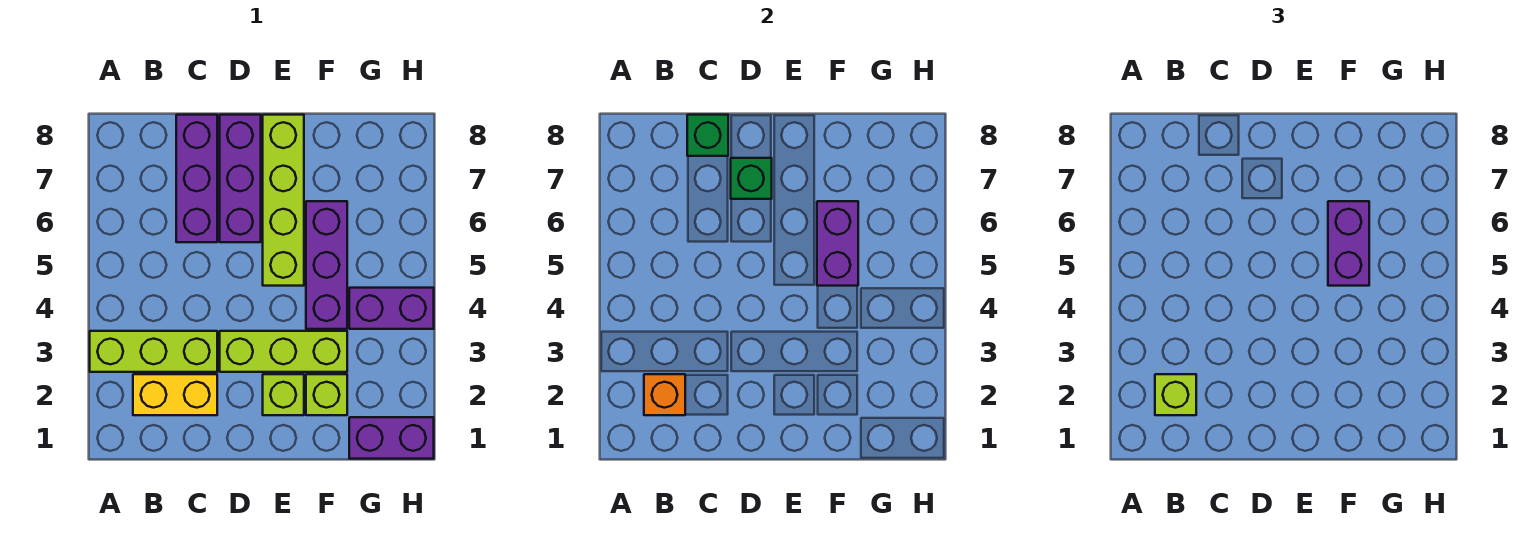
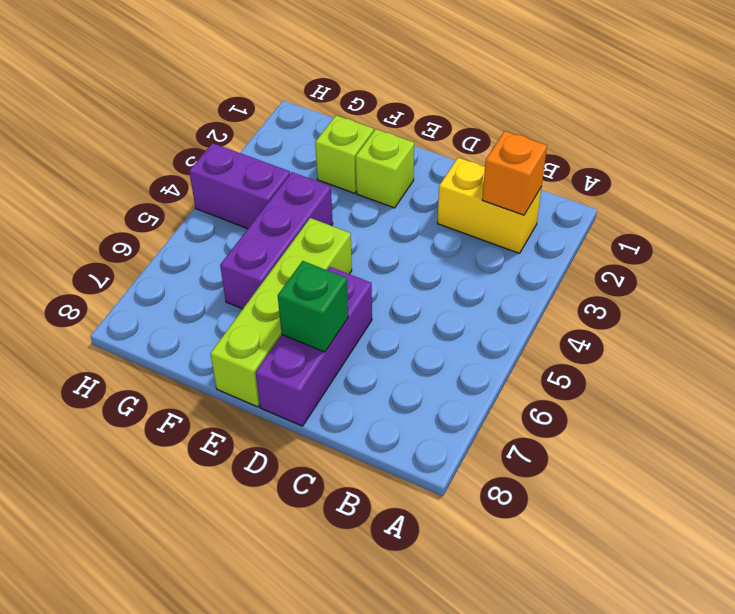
none -> lime brick A3:C3 level 1
none -> purple brick C6:C8 level 1
none -> lime brick D3:F3 level 1

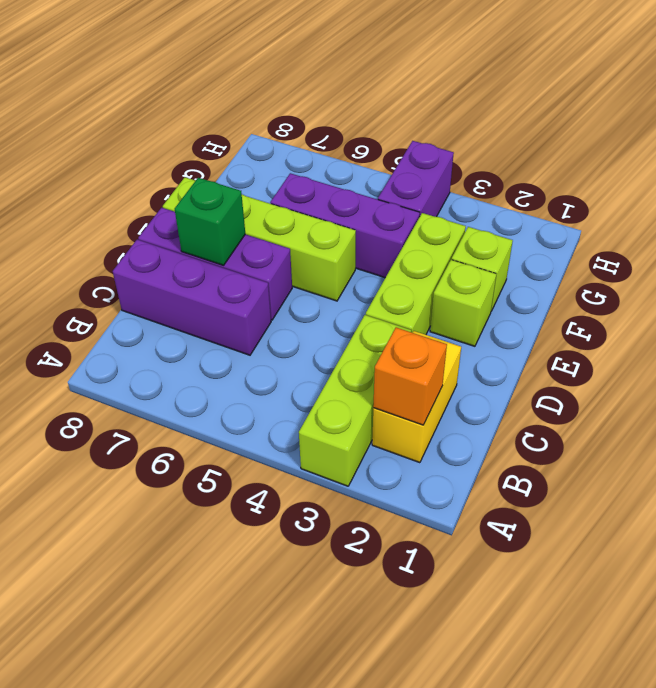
none -> purple brick G1:H1 level 1
none -> green brick C8 level 2
none -> purple brick F5:F6 level 2

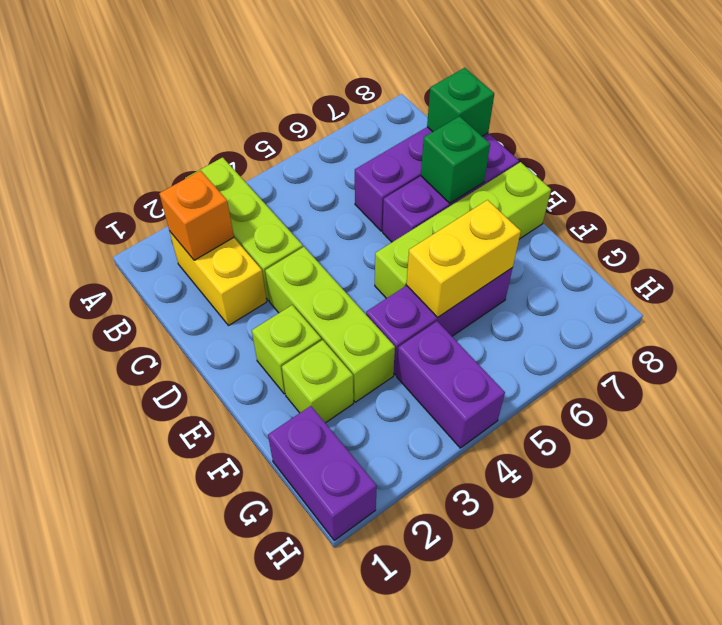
yellow brick F5:F6 level 2 -> purple brick F5:F6 level 2
none -> lime brick B2 level 3
none -> purple brick F5:F6 level 3

